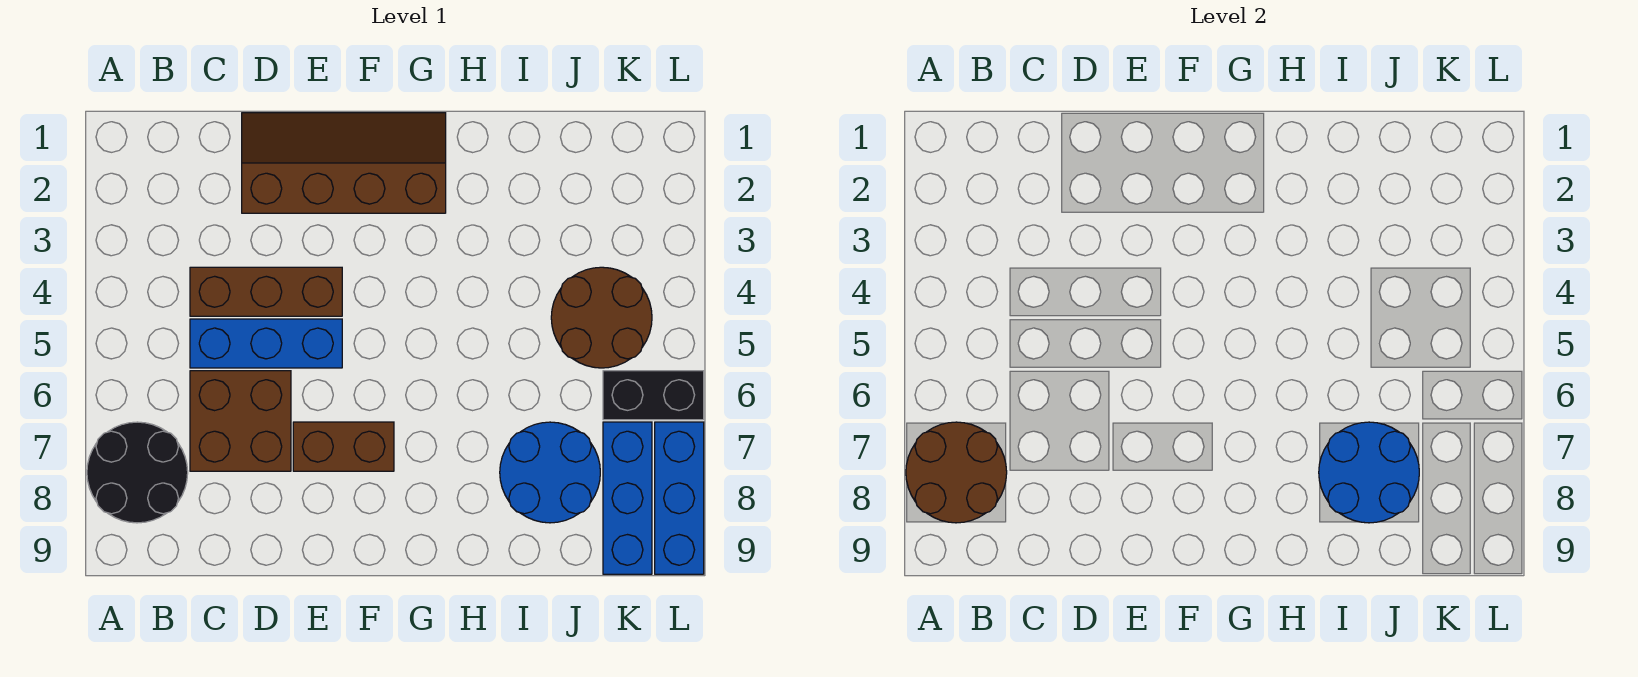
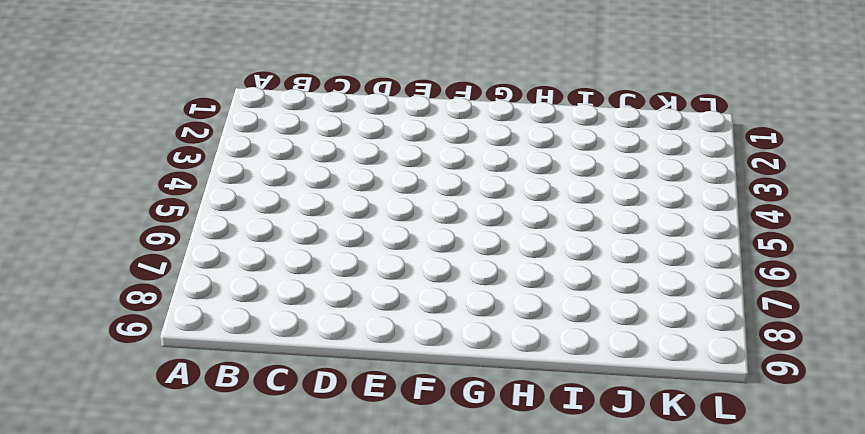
none -> black round brick A7:B8 level 1
none -> brown brick C4:E4 level 1
none -> blue brick C5:E5 level 1

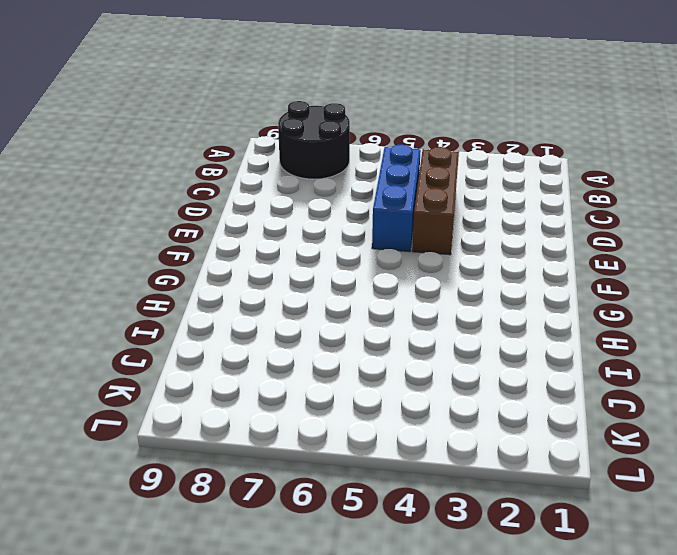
none -> brown brick C6:D7 level 1
none -> brown slope D1:G2 level 1 top 2
none -> brown brick E7:F7 level 1

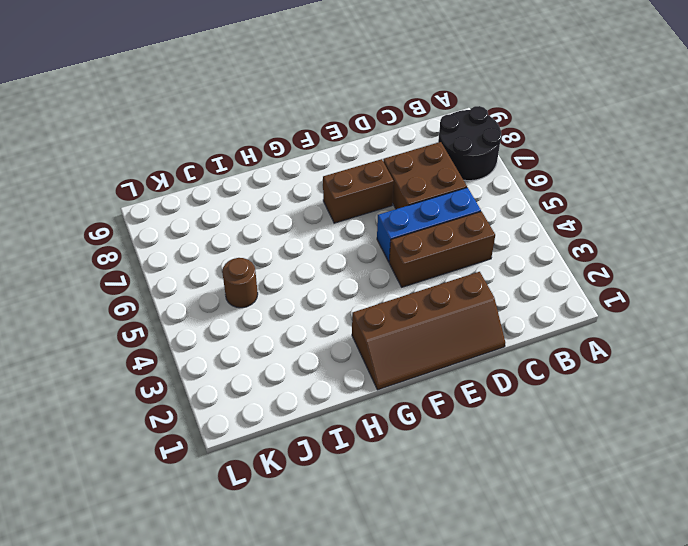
brown round brick J5 level 1 -> brown round brick J4:K5 level 1
none -> blue round brick I7:J8 level 1
none -> black brick K6:L6 level 1
none -> blue brick K7:K9 level 1

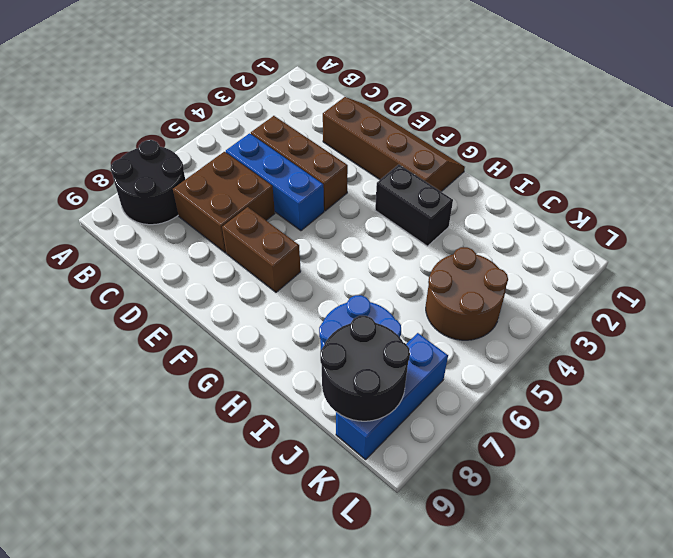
black brick G3:H3 level 1 -> black brick K6:L6 level 1
black round brick J8:K9 level 2 -> blue round brick I7:J8 level 2
none -> blue brick L7:L9 level 1
none -> brown round brick A7:B8 level 2

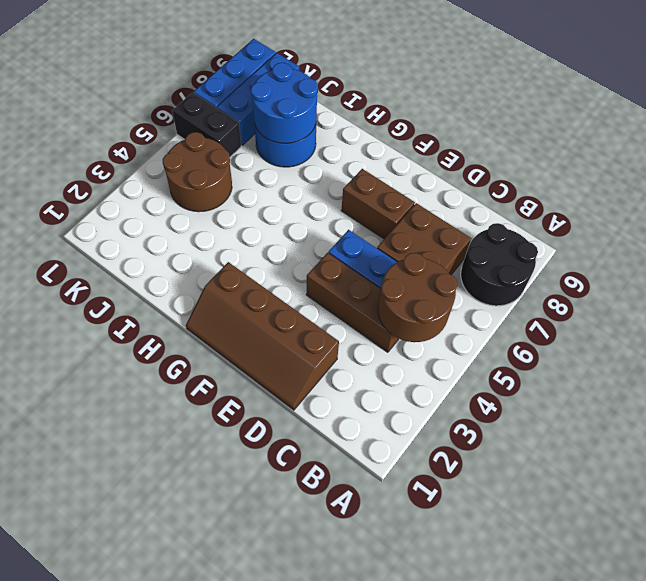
brown round brick B4:C5 level 2 -> brown round brick A7:B8 level 2

